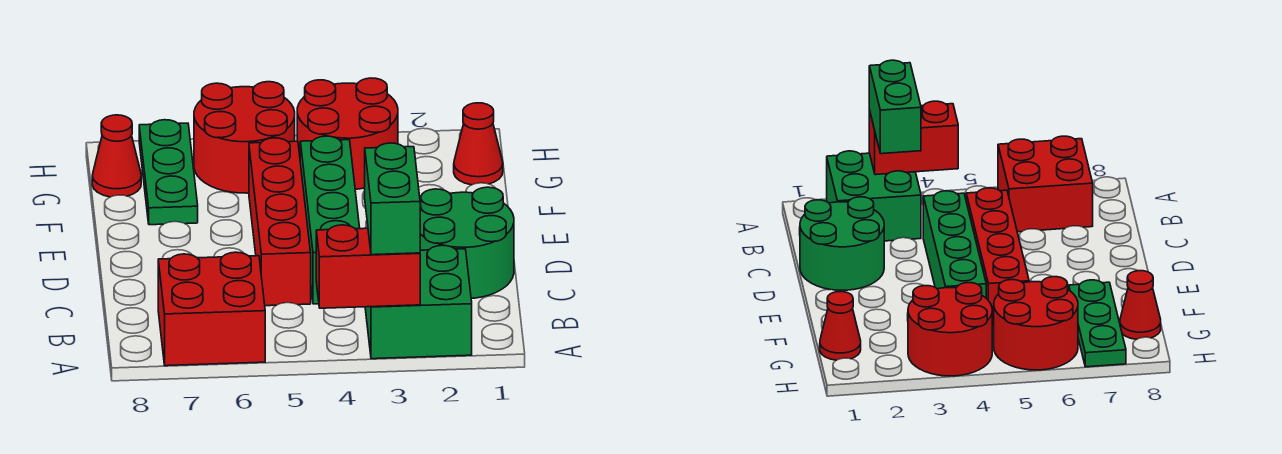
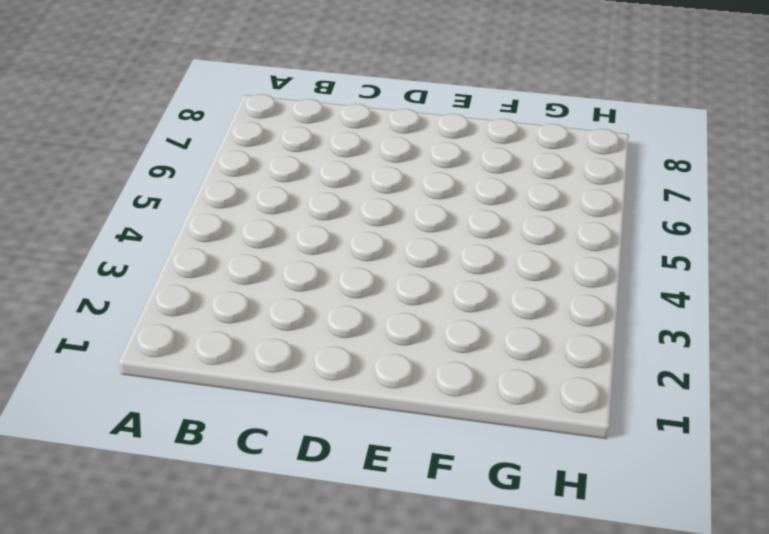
none -> green brick A2:B3 level 1
none -> red brick A6:B7 level 1
none -> green round brick C1:D2 level 1

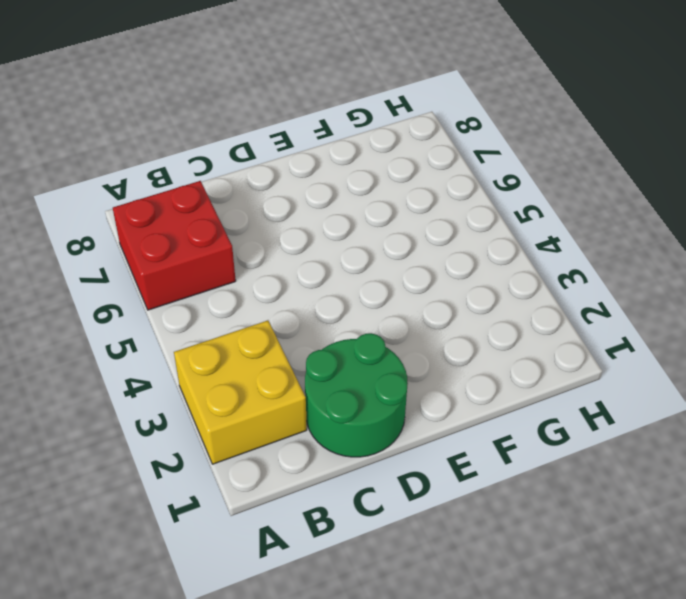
yellow brick A2:B3 level 1 -> green brick A2:B3 level 1
none -> green brick C4:F4 level 1
none -> red brick C5:F5 level 1
none -> green plate F7:H7 level 1

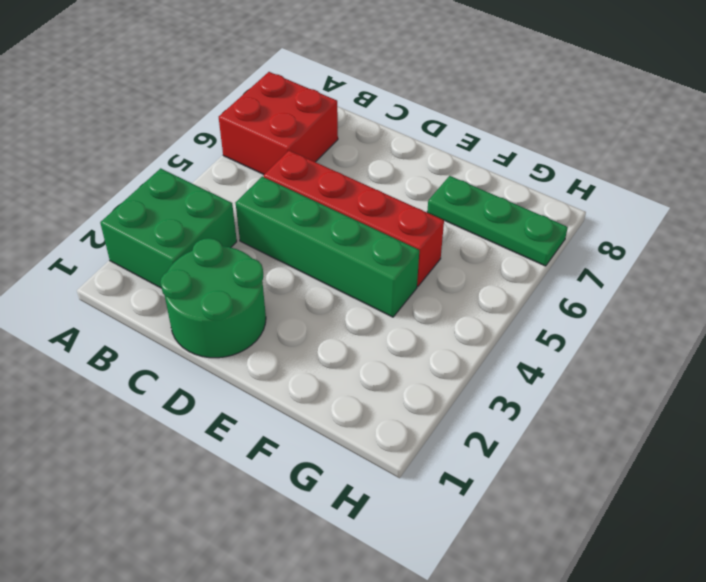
none -> red cone G1 level 1
none -> red round brick G3:H4 level 1
none -> red round brick G5:H6 level 1

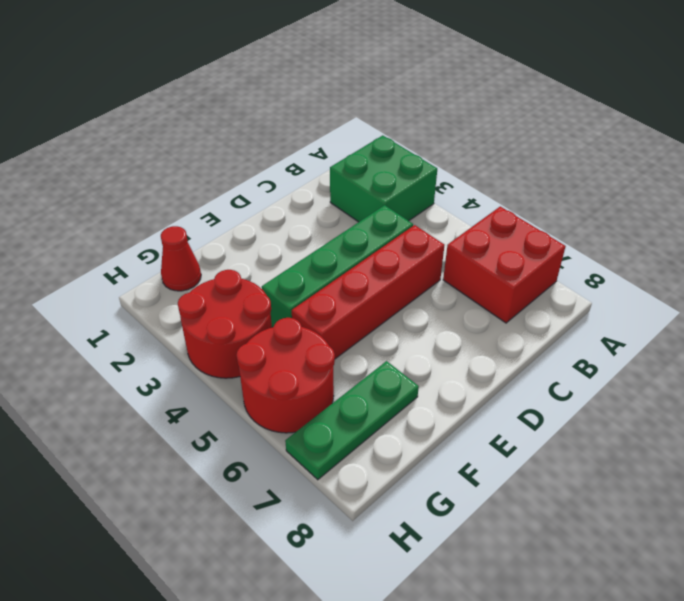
none -> green round brick C1:D2 level 1
none -> red cone G8 level 1
none -> red brick A3:A4 level 2

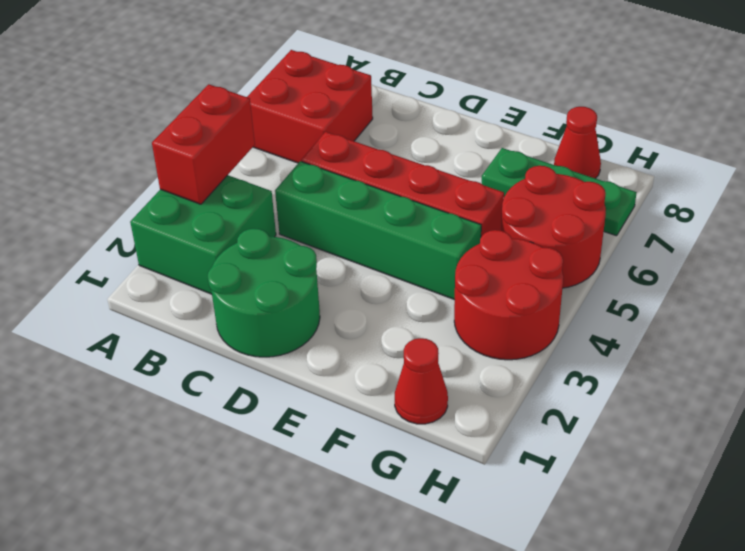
none -> green brick A3:B3 level 3

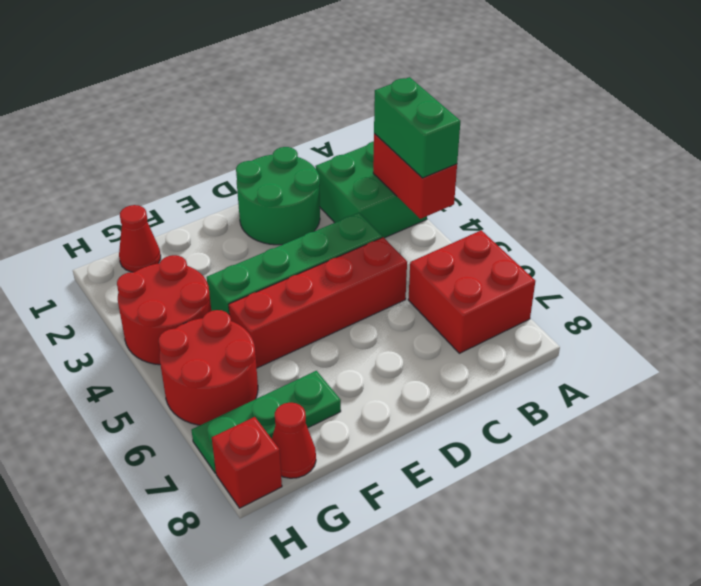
green brick A3:A4 level 3 -> green brick A3:B3 level 3
red brick H8 level 1 -> none

